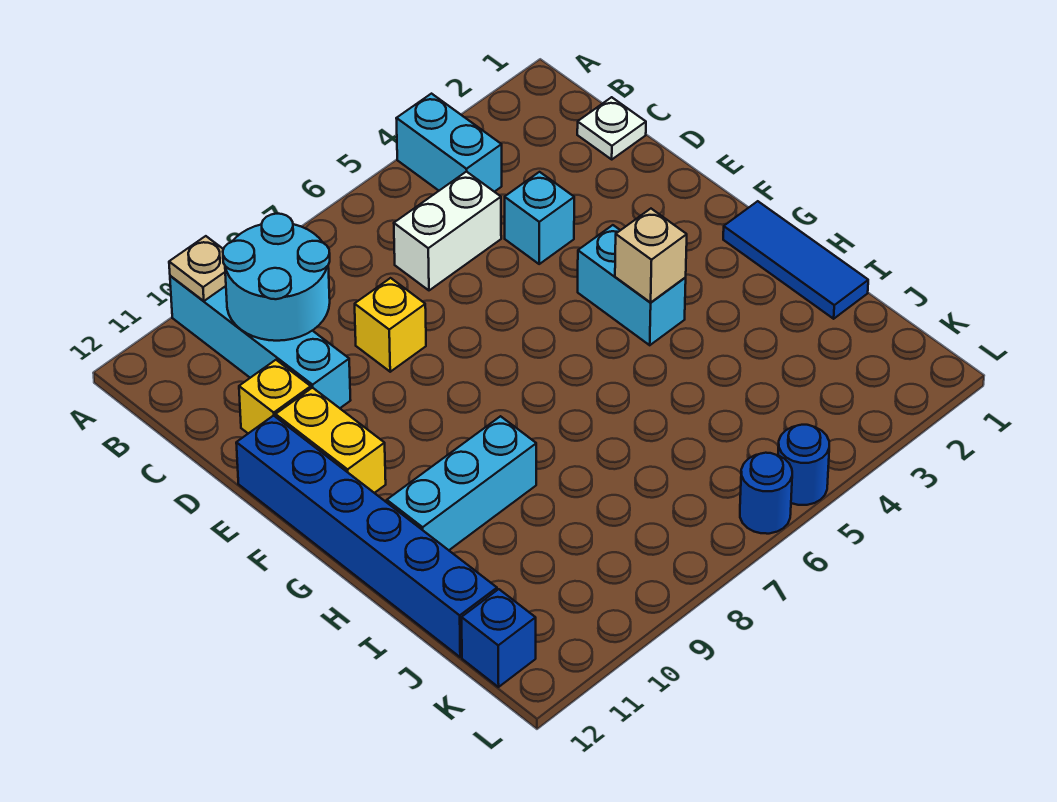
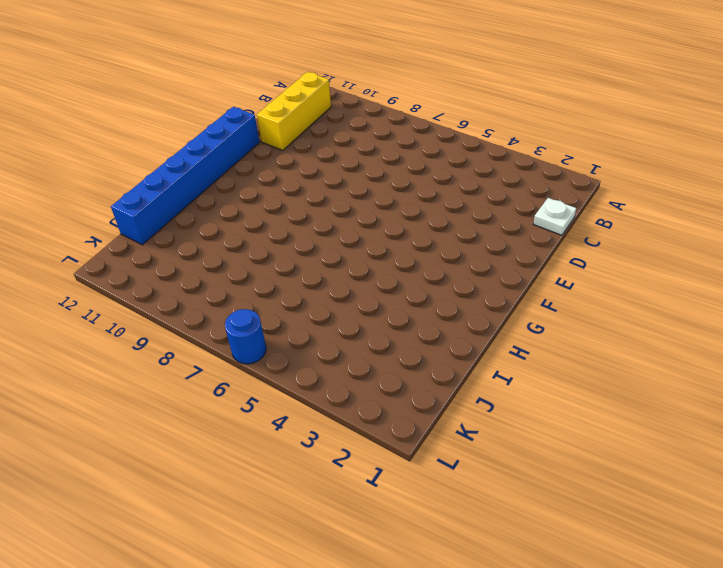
yellow brick B11:D11 level 1 -> yellow brick D11 level 1
none -> cyan brick A4:B4 level 1
none -> cyan brick A10:D10 level 1
none -> white brick C5:C6 level 1

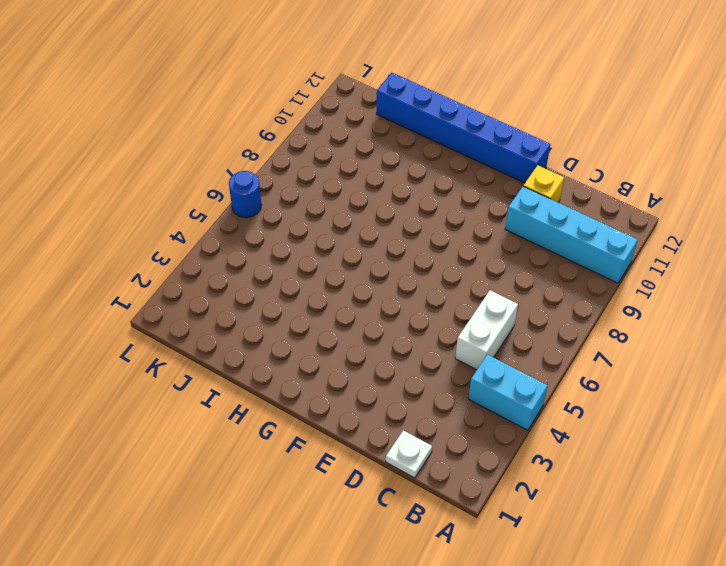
none -> cyan brick D4 level 1
none -> yellow brick D8 level 1
none -> yellow brick E11:F11 level 1

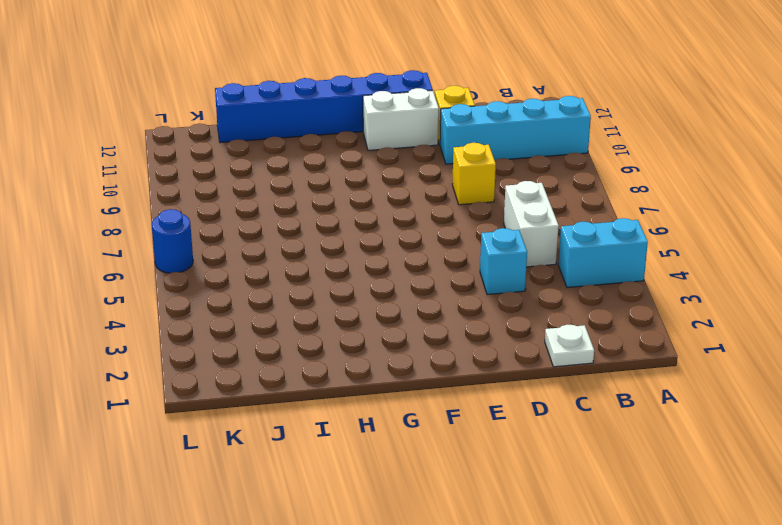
white brick E11:F11 level 1 -> yellow brick E11:F11 level 1
none -> cyan brick F4:G4 level 1
none -> blue tile G1:I1 level 1
none -> cyan brick H9:H11 level 1

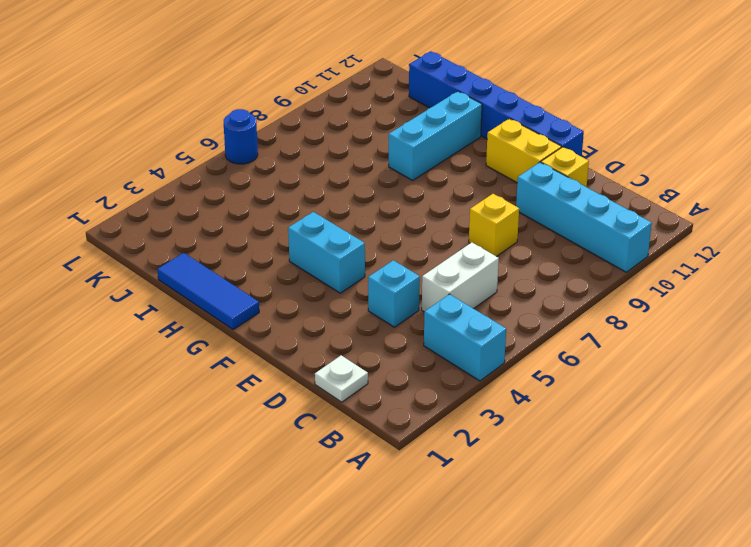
none -> blue brick K12 level 1
none -> blue round brick L5 level 1
none -> tan plate A10 level 2

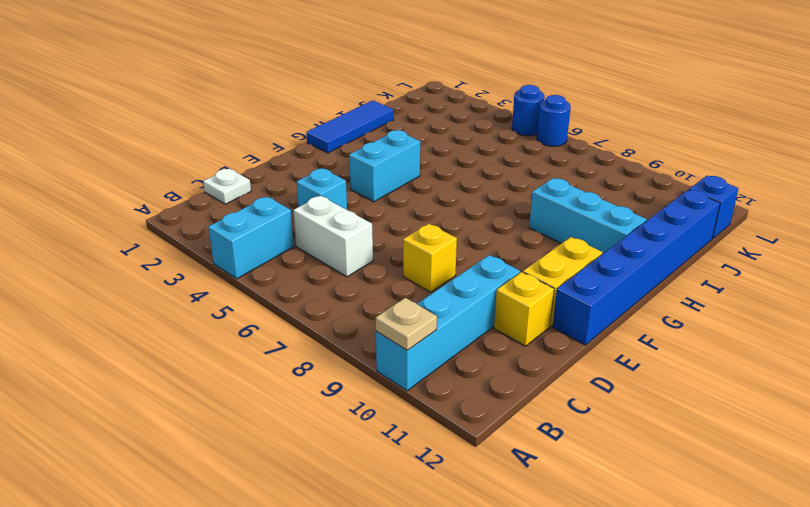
none -> cyan round brick B9:C10 level 2
none -> tan brick G4 level 2

